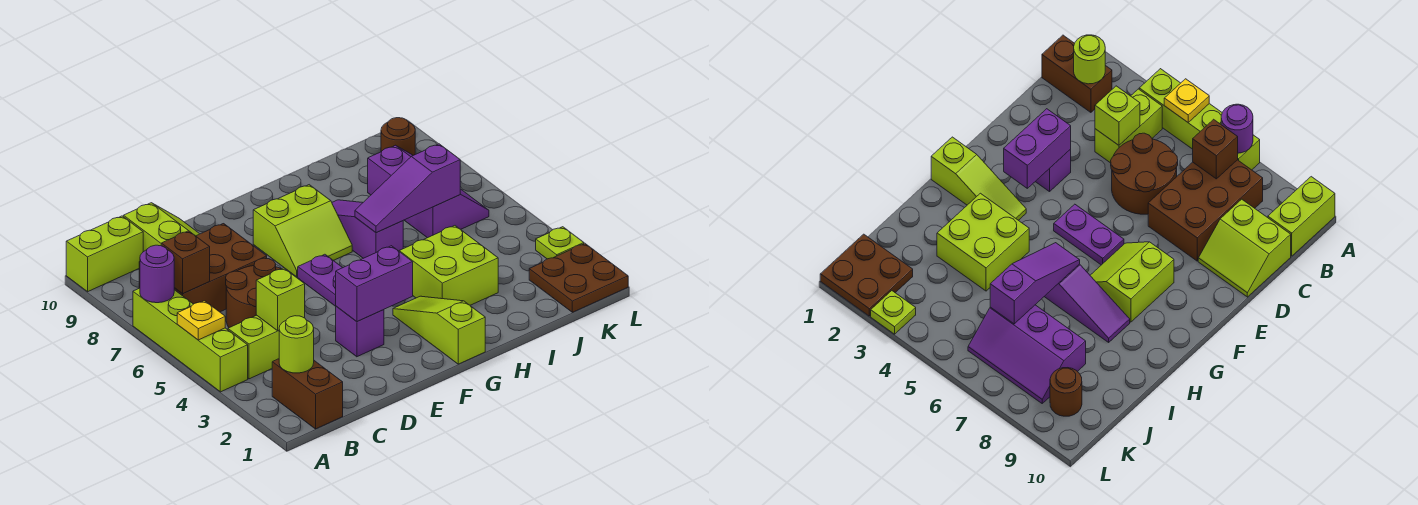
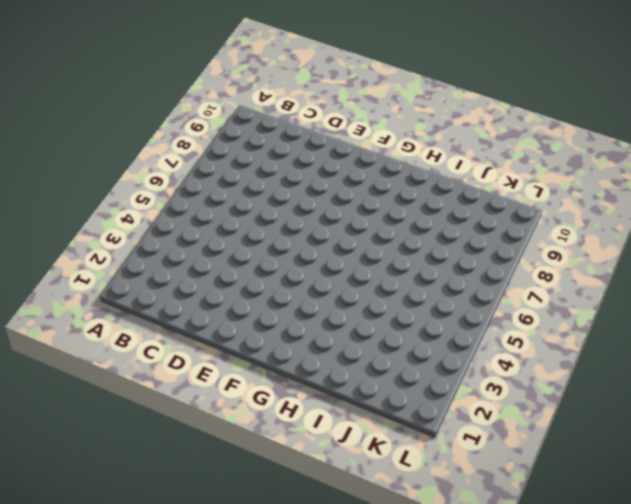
none -> lime brick A4:A7 level 1
none -> lime brick A10:B10 level 1
none -> brown brick B1:B2 level 1

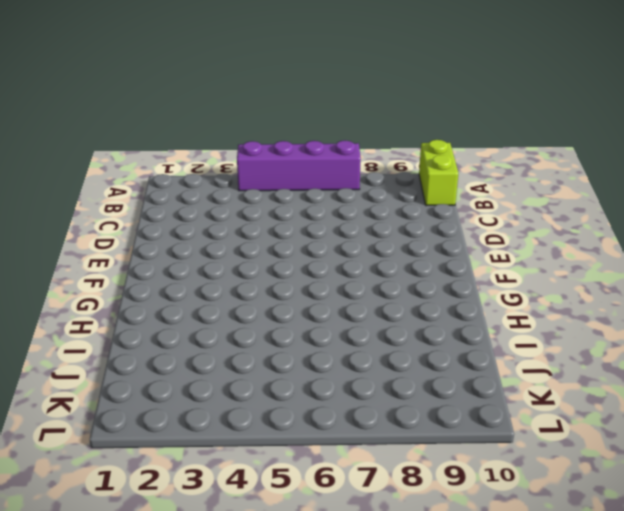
purple brick A4:A7 level 1 -> lime brick A4:A7 level 1
none -> brown brick B1:B2 level 1
none -> lime brick B4:C4 level 1
none -> brown brick B7:D8 level 1

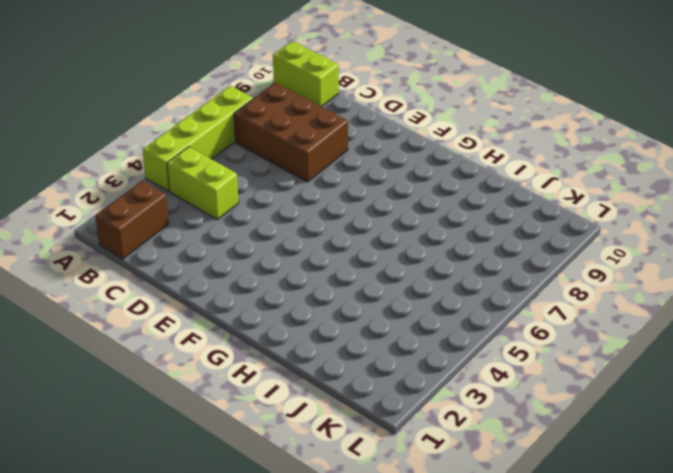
none -> brown round brick C5:D6 level 1
none -> lime slope C9:D10 level 1 top C
none -> purple brick E3 level 1

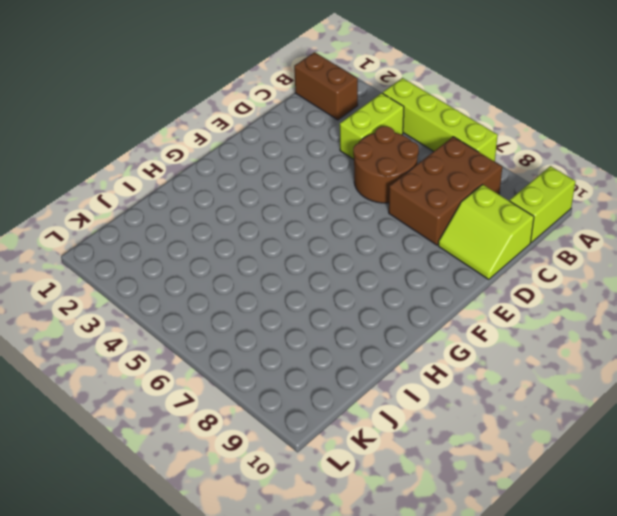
none -> purple brick E3 level 1
none -> purple plate F5:F6 level 1
none -> lime slope F7:G8 level 1 top 8

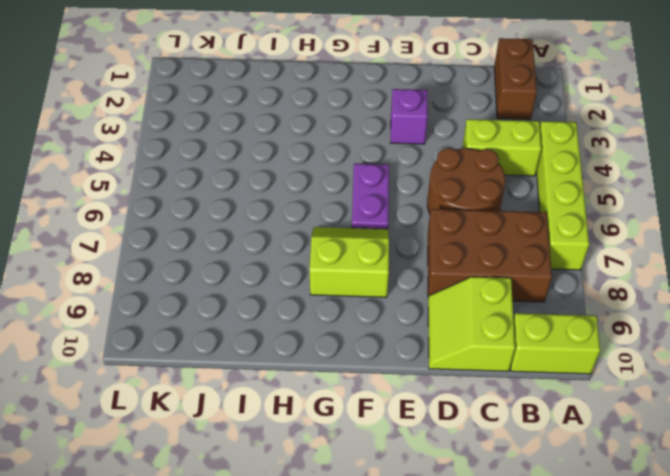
none -> lime slope G1:G3 level 1 top 1
none -> lime brick H3:I4 level 1
none -> purple slope H6:H8 level 1 top 6

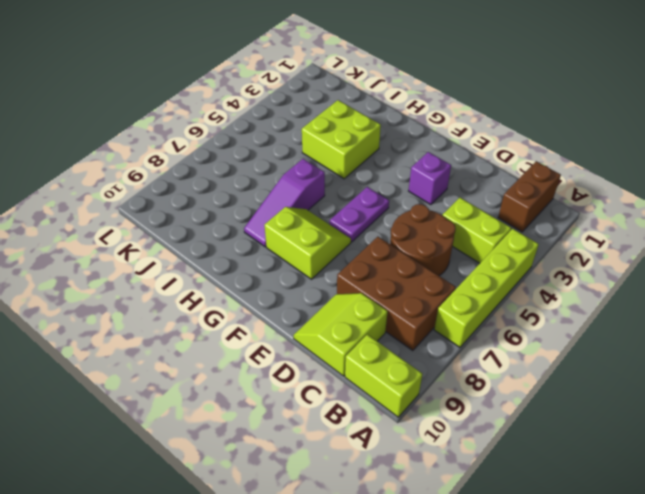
none -> lime slope G1:G3 level 1 top 1
none -> purple slope J6:K8 level 1 top J
none -> brown plate K1:L2 level 1

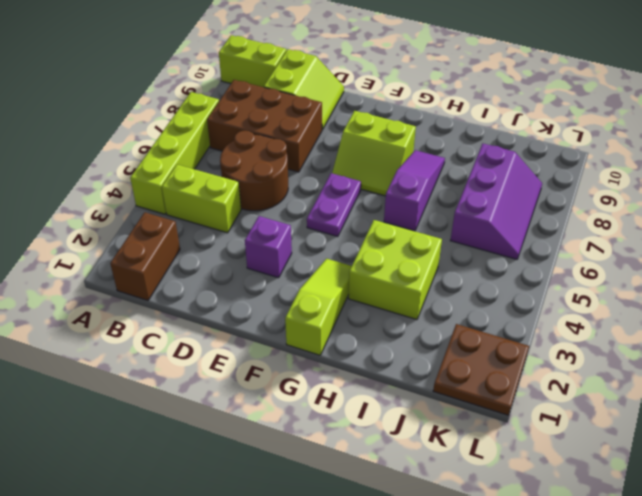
none -> brown round brick K9 level 1
none -> lime plate L3 level 1
none -> yellow plate A5 level 2

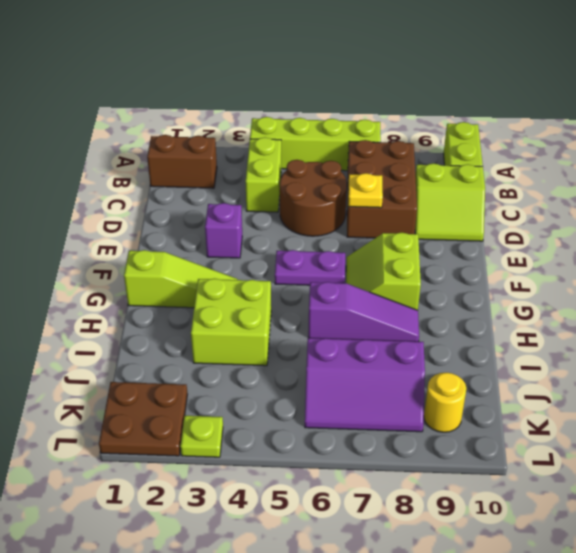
yellow plate D7 level 2 -> yellow plate A5 level 2
yellow round brick K9 level 1 -> brown round brick K9 level 1
none -> purple round brick A7 level 2
none -> lime round brick B2 level 2
none -> brown brick B7 level 2

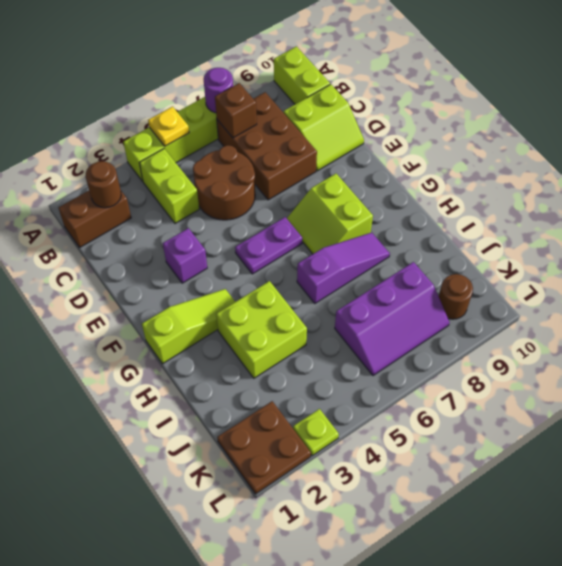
brown round brick B2 level 2 -> lime round brick B2 level 2
none -> lime brick C4 level 2
none -> purple brick E3:F3 level 2
none -> purple slope H6:J6 level 2 top J

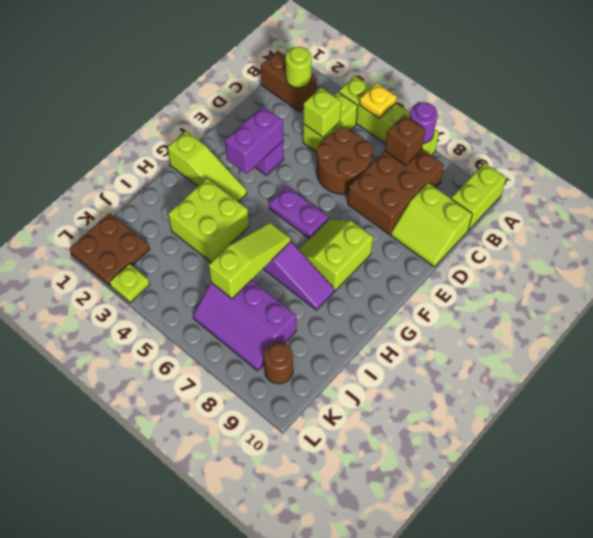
lime slope H6:J6 level 2 top J -> purple slope H6:J6 level 2 top J

